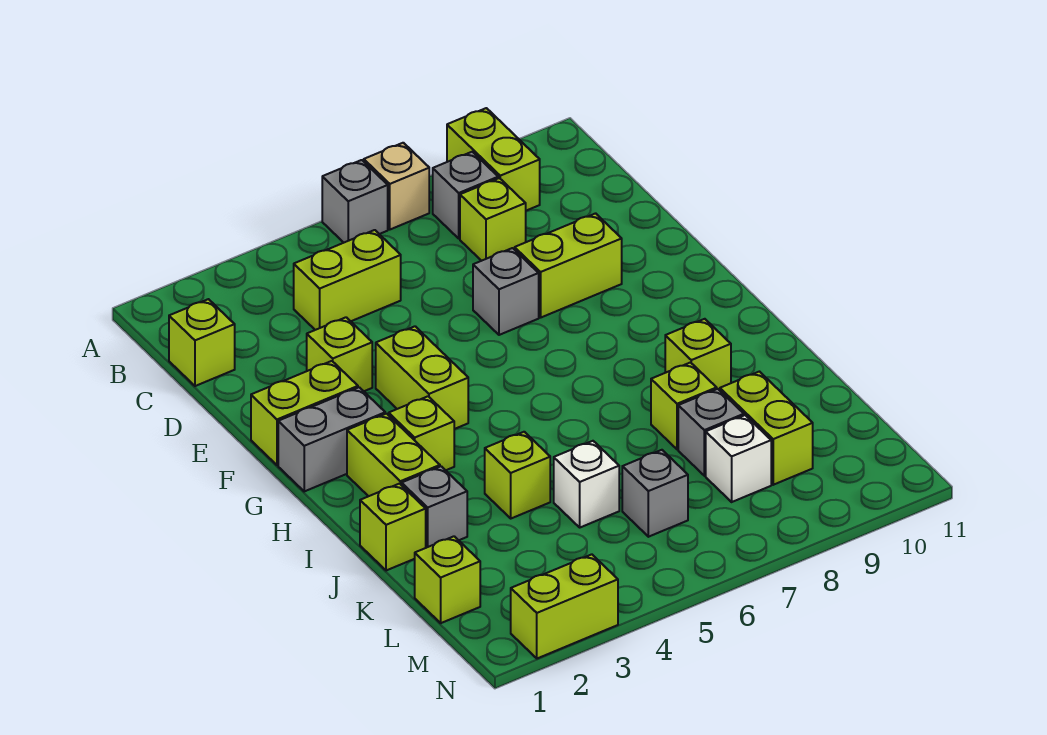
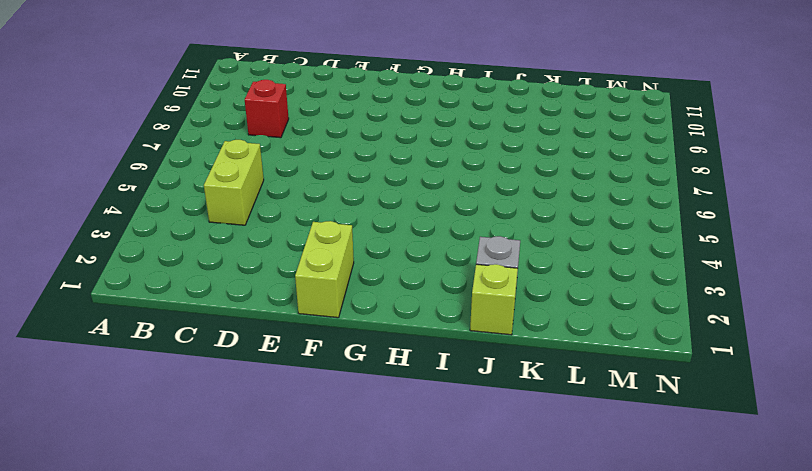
red brick C8 level 1 -> lime brick C8 level 1
none -> grey brick A6 level 1
none -> tan brick A7 level 1
none -> lime brick A9:B9 level 1

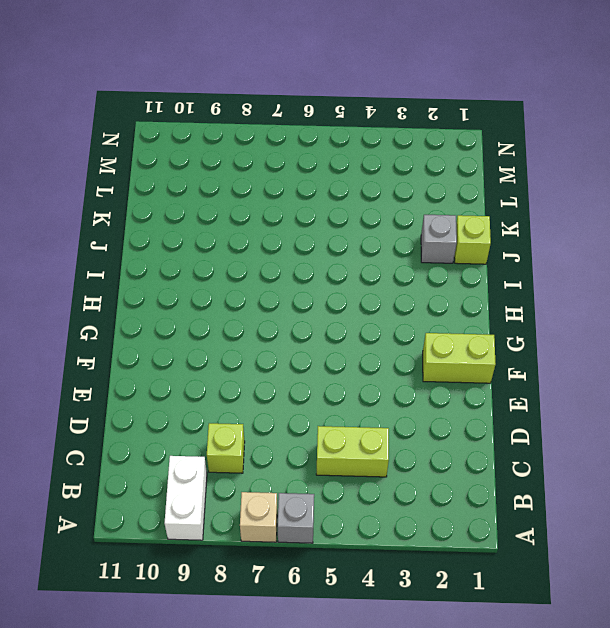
white brick A9:B9 level 1 -> lime brick A9:B9 level 1
none -> grey brick B8 level 1
none -> lime brick C1 level 1
none -> lime brick E3 level 1

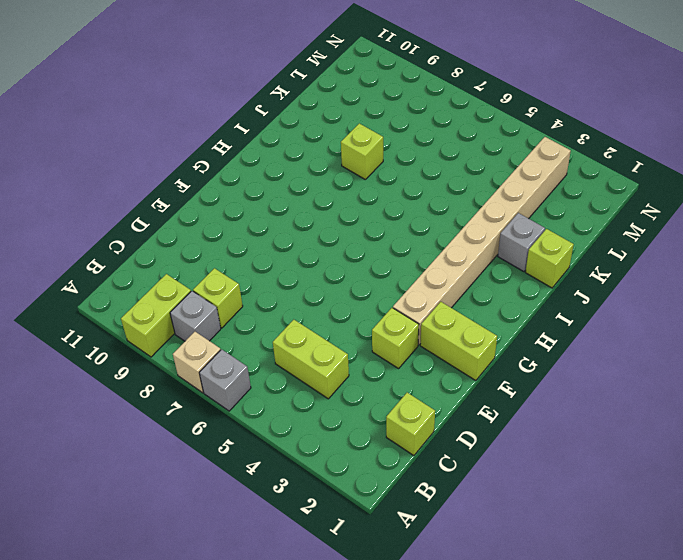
tan brick F3:M3 level 1 -> lime brick H3 level 1
none -> grey brick E7 level 1
none -> lime brick E8:E9 level 1
none -> lime brick F4:G4 level 1

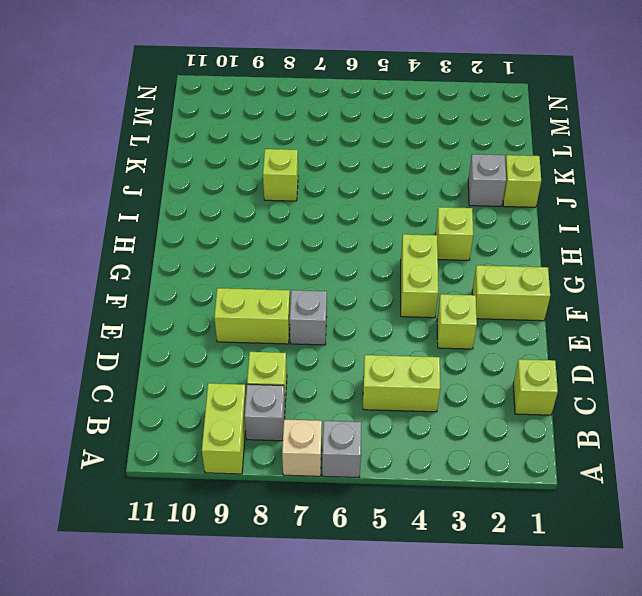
none -> grey brick G1:G2 level 1
none -> lime brick H2:I2 level 1
none -> lime brick I9 level 1

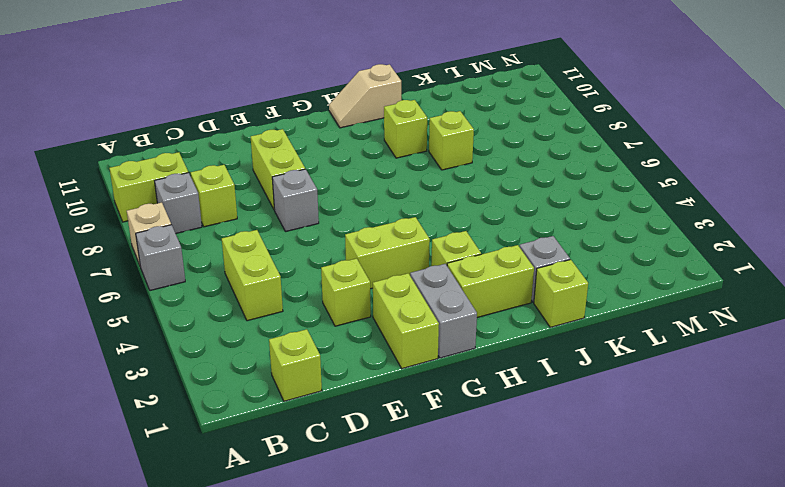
tan slope H11:I11 level 1 top I -> none
none -> lime brick J4 level 1
none -> white brick K5 level 1
none -> grey brick K8 level 1

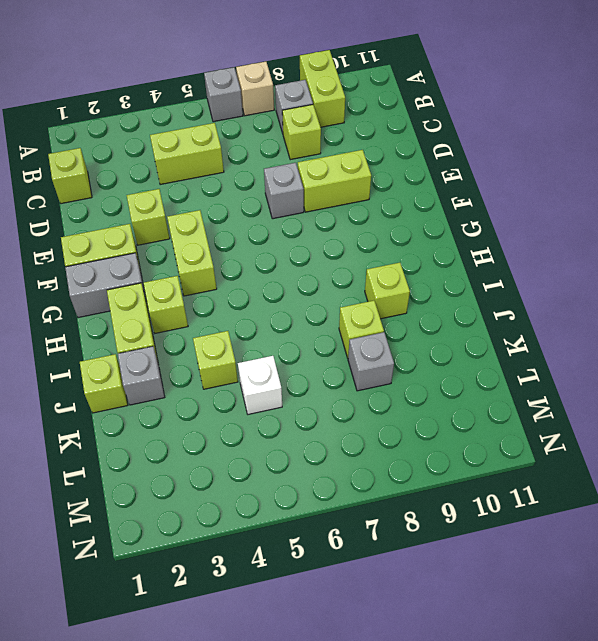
none -> lime brick K9:L9 level 1
none -> lime brick L1 level 1
none -> grey brick L6 level 1

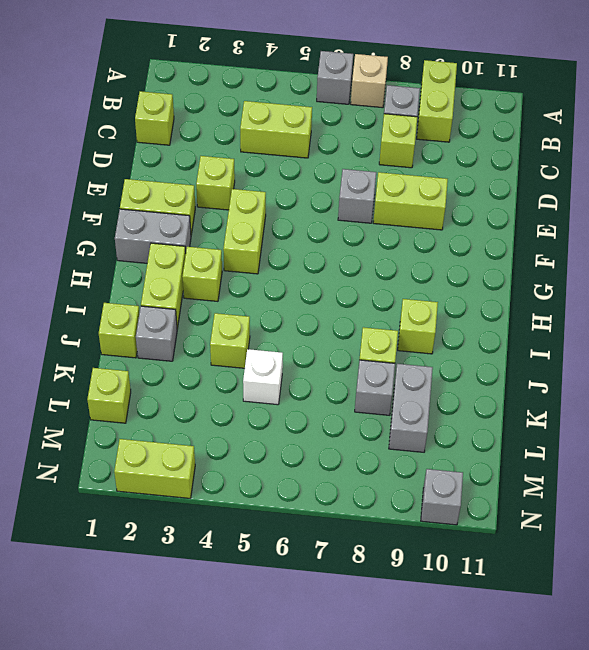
grey brick K9:L9 level 1 -> lime brick K9:L9 level 1
grey brick N10 level 1 -> grey brick L6 level 1
none -> white brick L8 level 1

